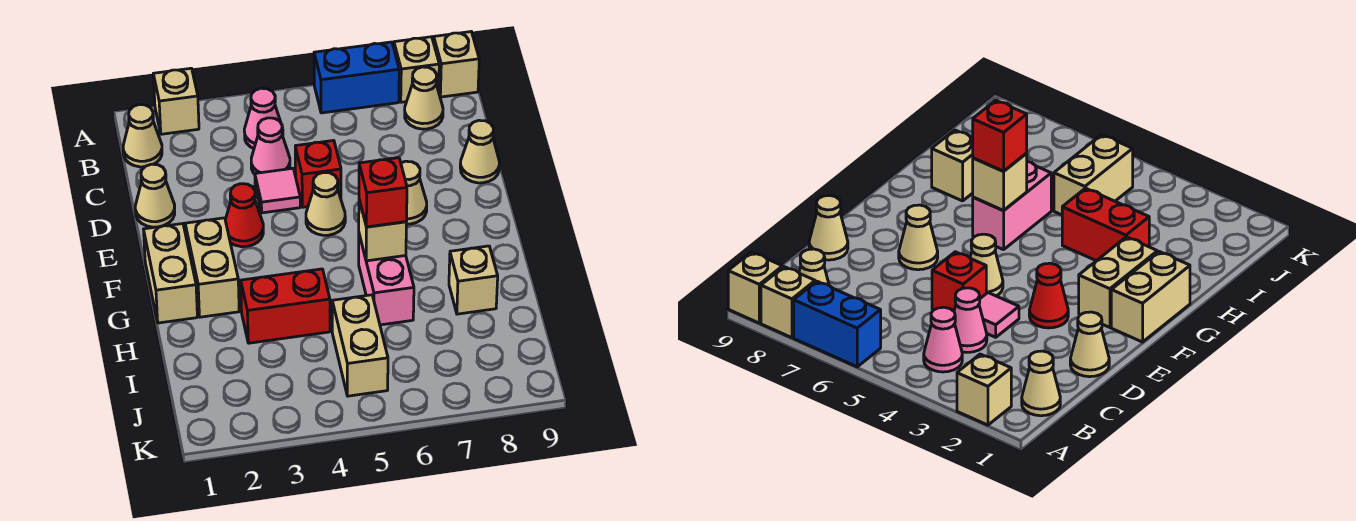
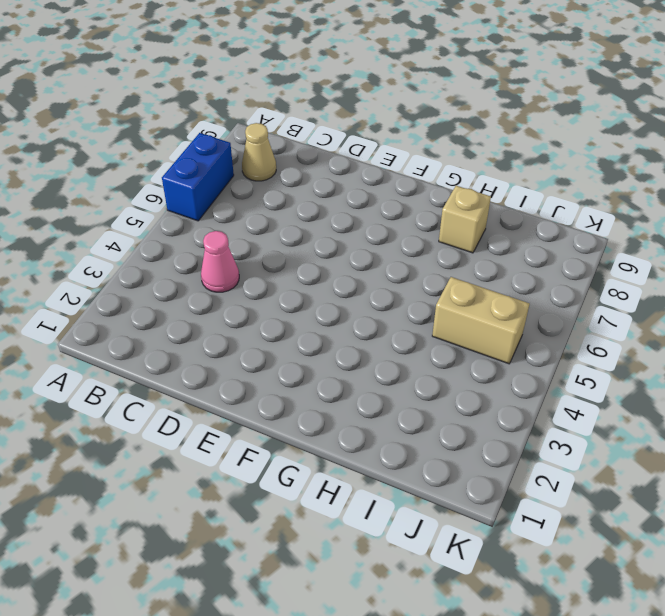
none -> tan brick A2 level 1
none -> tan brick A8 level 1
none -> tan brick A9 level 1

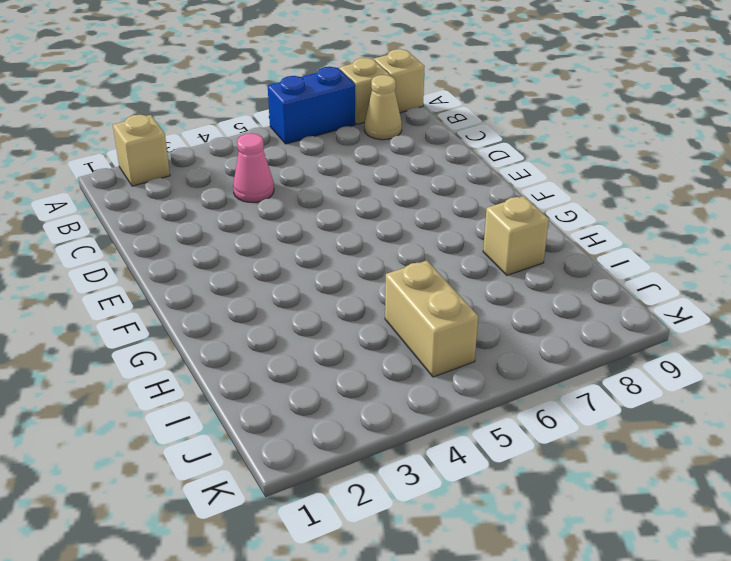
none -> tan cone B1 level 1
none -> pink cone B4 level 1
none -> tan cone D1 level 1

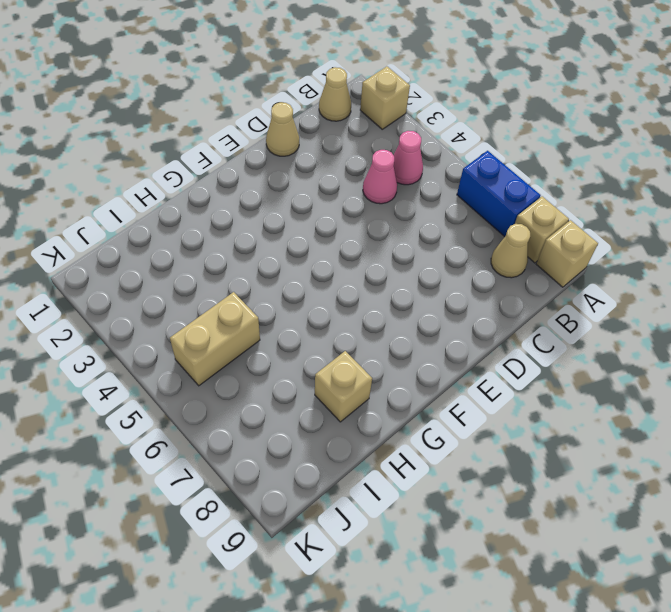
none -> pink tile D4 level 1
none -> red brick D5 level 1
none -> tan cone D9 level 1

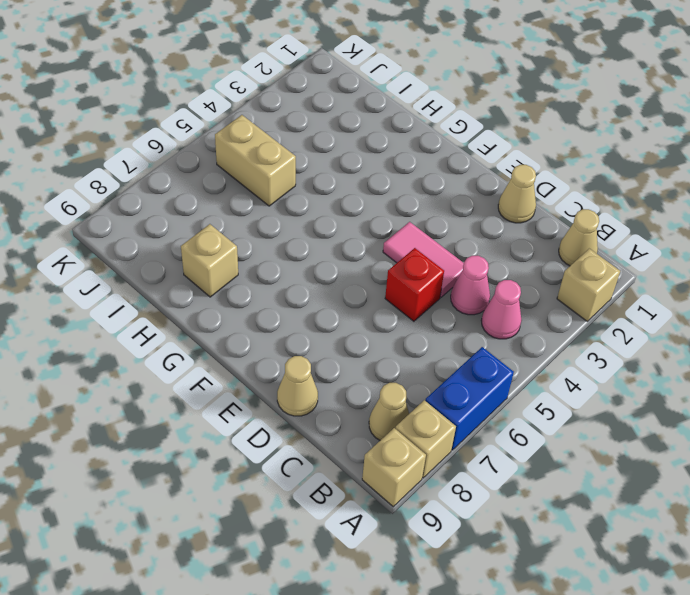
pink tile D4:E4 level 1 -> pink tile D4 level 1
none -> red cone E3 level 1
none -> tan cone E5 level 1
none -> tan cone E7 level 1

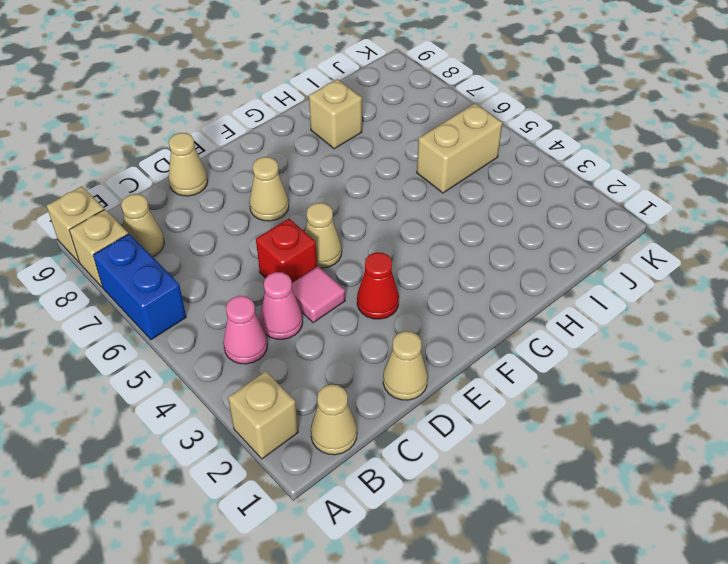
none -> tan brick F1:G1 level 1
none -> tan brick F2:G2 level 1
none -> pink brick G6:H6 level 1

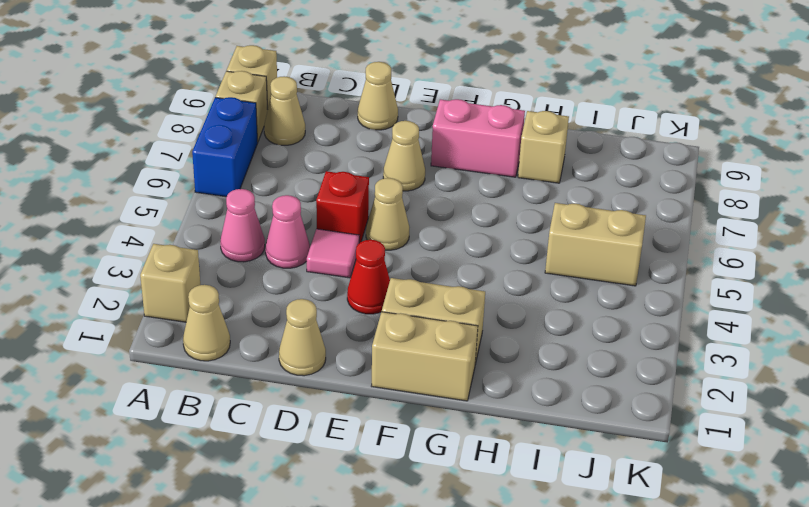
pink brick F8:G8 level 1 -> pink brick G6:H6 level 1
none -> red brick H3:H4 level 1
none -> tan brick G6 level 2
none -> red brick G6 level 3

